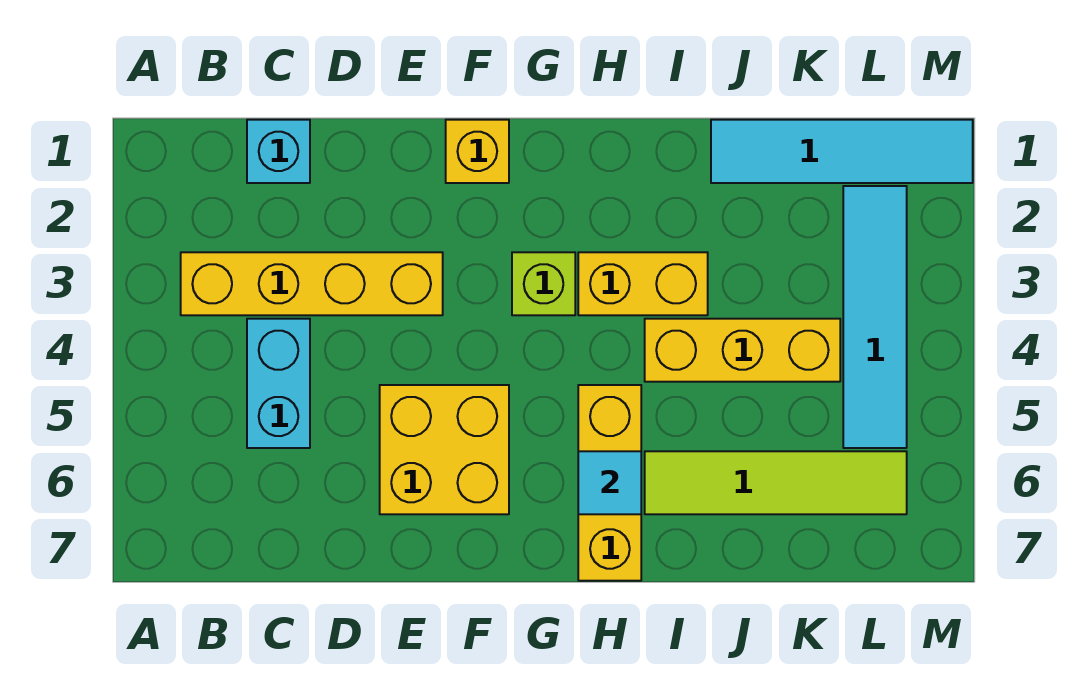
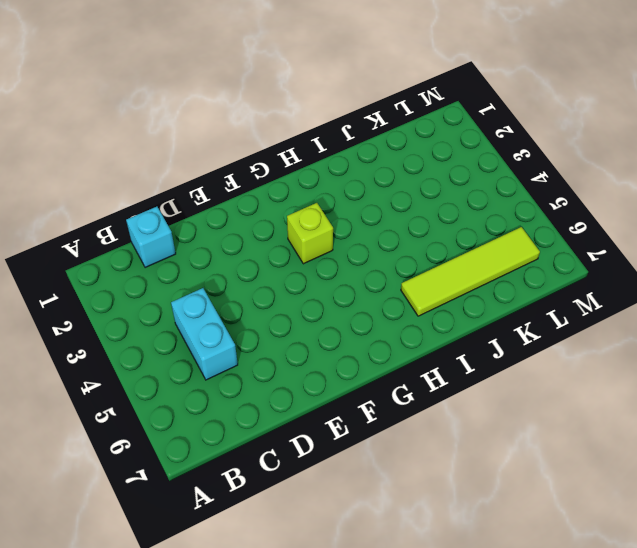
none -> yellow brick B3:E3 level 1
none -> yellow brick E5:F6 level 1
none -> yellow brick F1 level 1

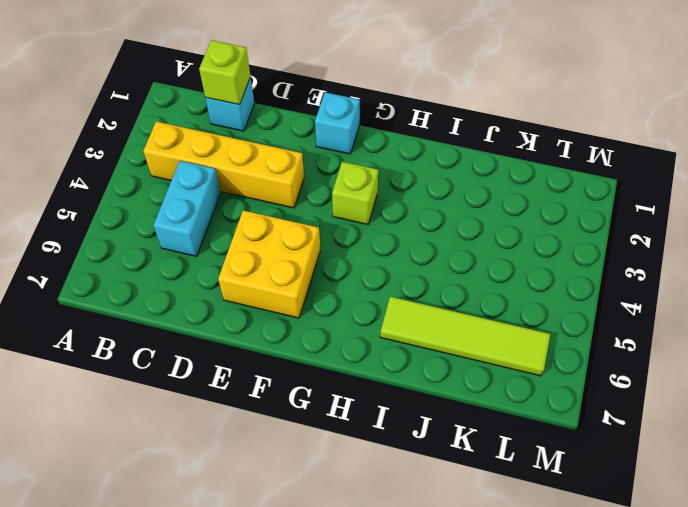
lime brick C1 level 2 -> none
cyan brick F1 level 1 -> yellow brick F1 level 1
none -> yellow brick H3:I3 level 1
none -> yellow brick H5:H7 level 1
none -> yellow brick I4:K4 level 1

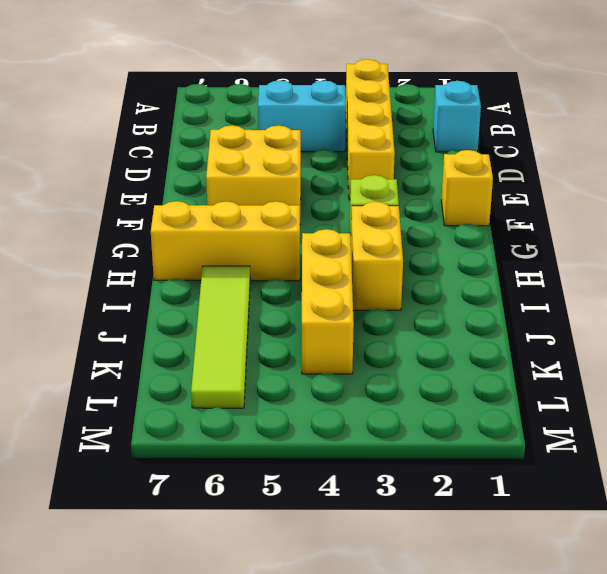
none -> cyan tile J1:M1 level 1
none -> cyan tile L2:L5 level 1
none -> cyan tile H6 level 2

